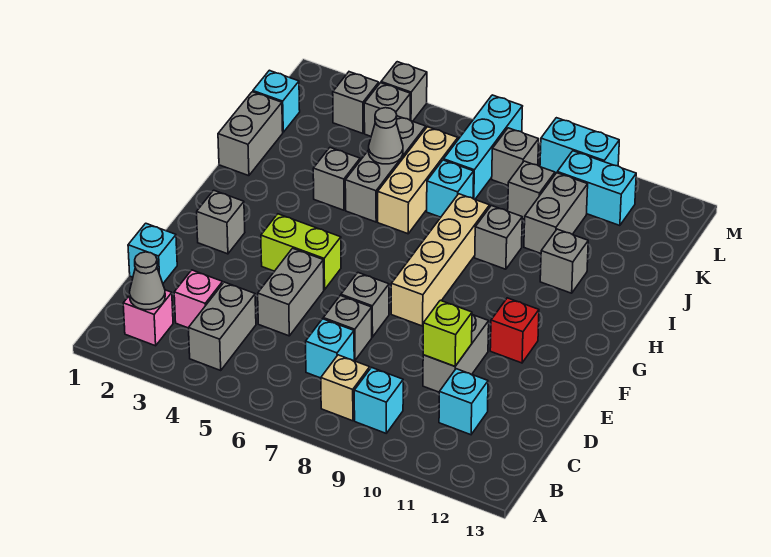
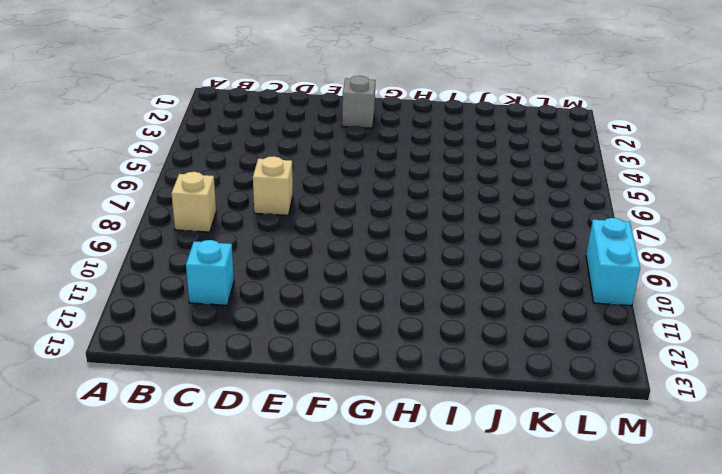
tan brick D7 level 1 -> grey brick D7 level 1
none -> pink brick B2 level 1
none -> grey brick B4:C4 level 1
none -> cyan brick B9 level 1
none -> pink brick C3 level 1

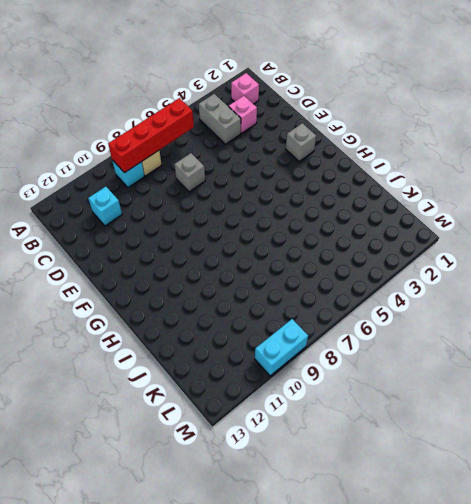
red brick B6:B9 level 2 -> none
none -> cyan brick C7 level 1
none -> cyan brick D1 level 1
none -> grey brick D5:E5 level 1
none -> grey brick D10:E10 level 1

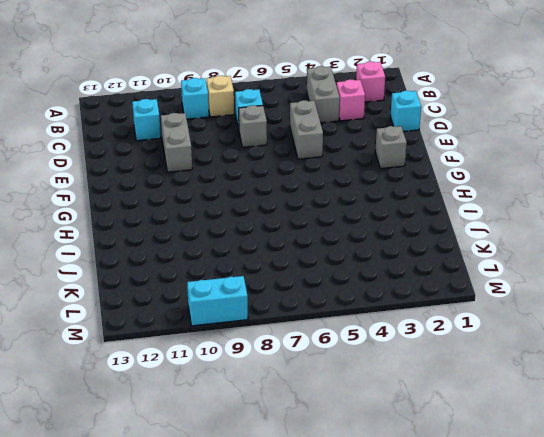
none -> grey brick E7 level 1
none -> lime brick F4:F5 level 1
none -> tan brick F8:I8 level 1
none -> red brick F11 level 1

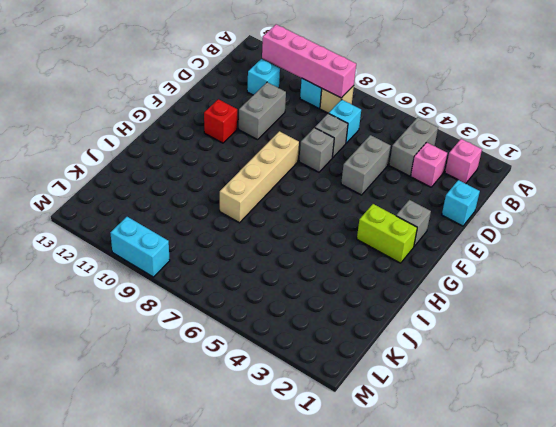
pink brick B8:B11 level 2 -> none
lime brick G2:G3 level 1 -> lime brick F4:F5 level 1
none -> grey brick I1:J1 level 1
none -> grey brick I4 level 1
none -> grey brick I5:K5 level 1
none -> tan brick I6:K6 level 1

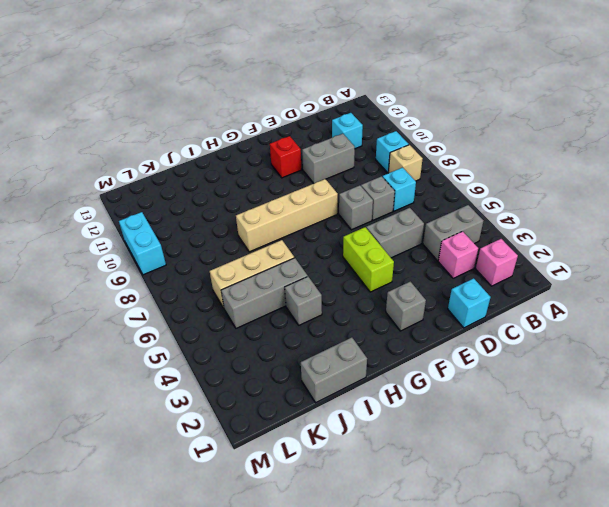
none -> grey brick I9 level 1
none -> grey brick I11 level 1
none -> cyan brick J7 level 1
none -> grey brick J10:K10 level 1

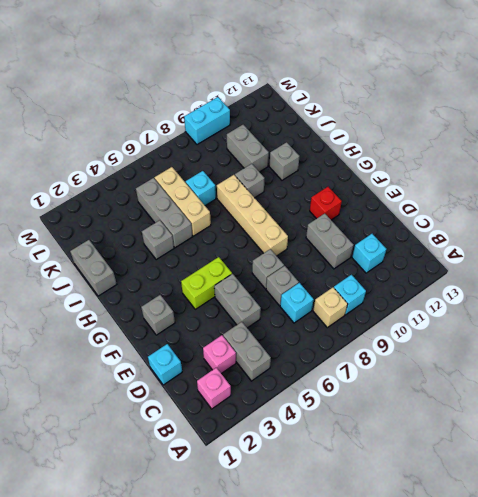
none -> cyan brick K1 level 1
none -> cyan brick K7:M7 level 1
none -> grey brick K9 level 1
none -> grey brick L3 level 1

